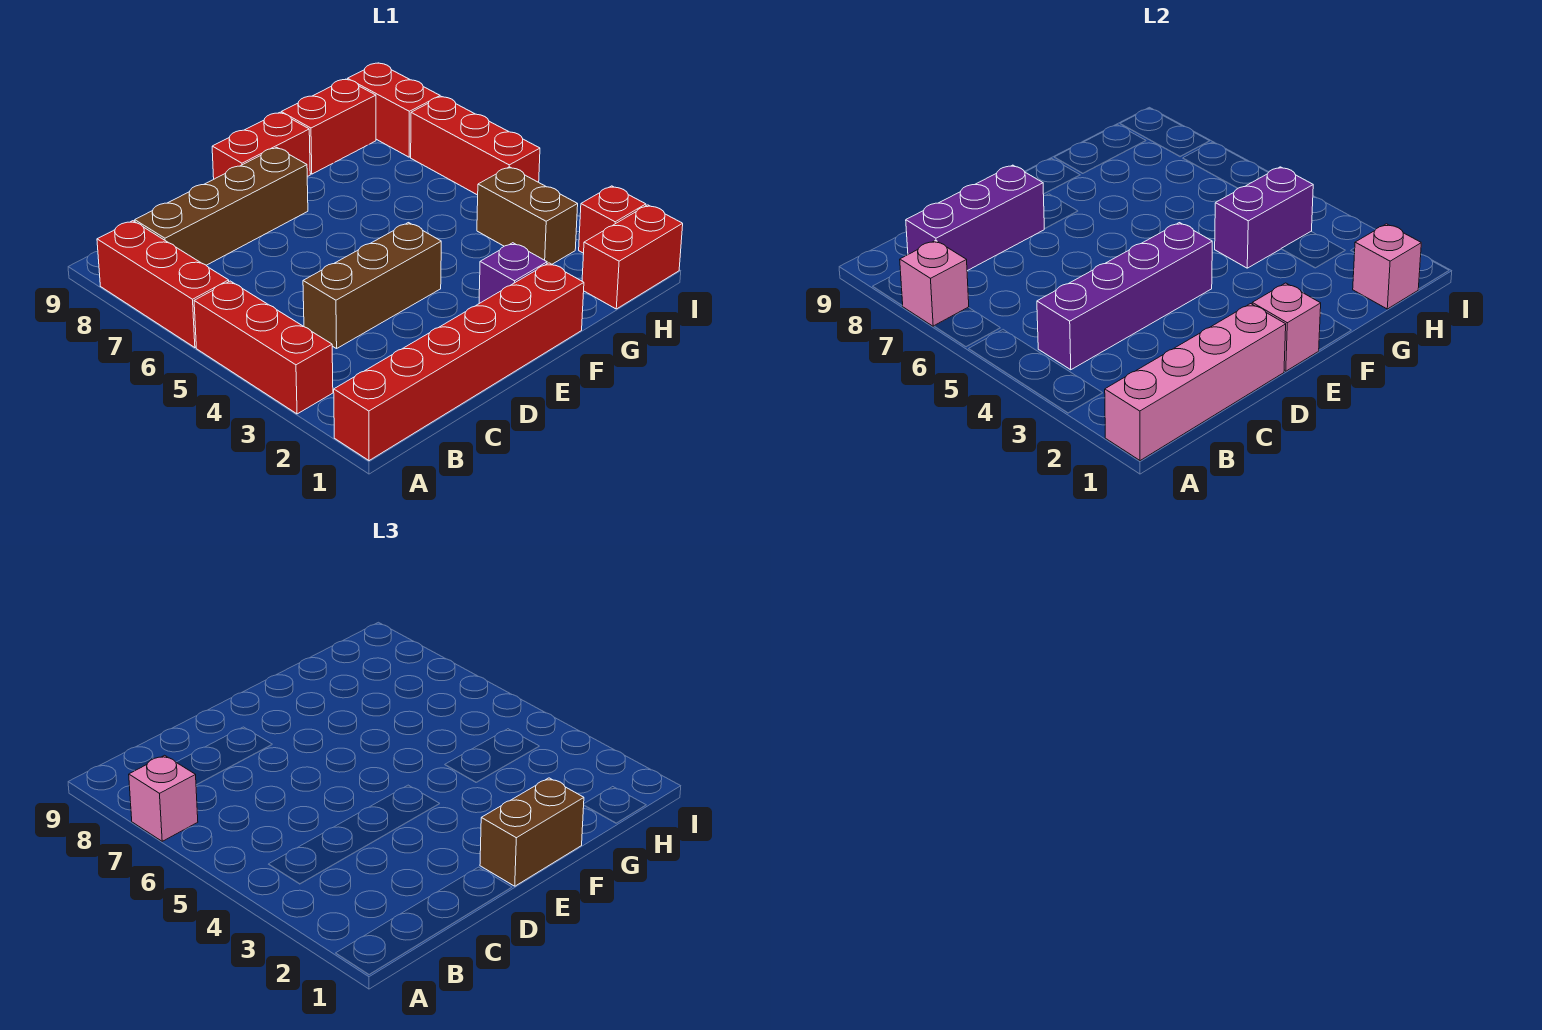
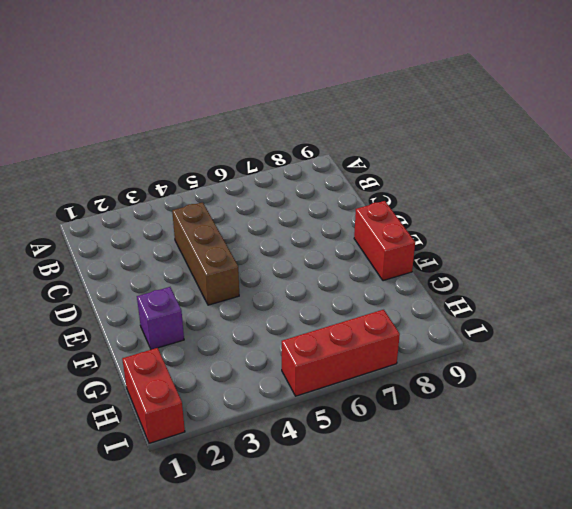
none -> red brick A1:F1 level 1
none -> red brick A3:A5 level 1
none -> red brick A6:A8 level 1

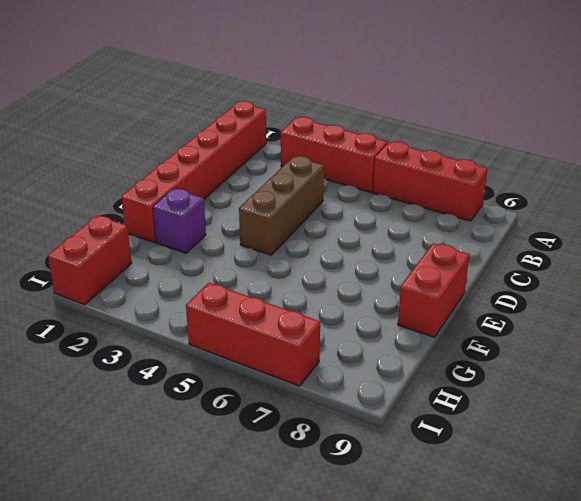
none -> brown brick B8:E8 level 1
none -> red brick G9:H9 level 1
none -> brown brick H3:H4 level 1

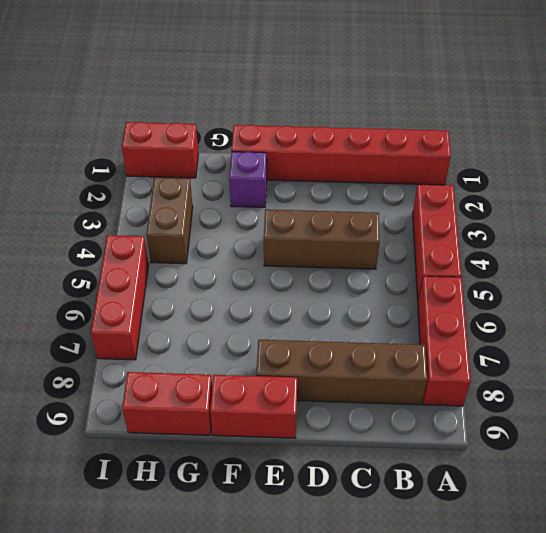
none -> red brick I2 level 1
none -> red brick I8:I9 level 1
none -> pink brick A1:D1 level 2

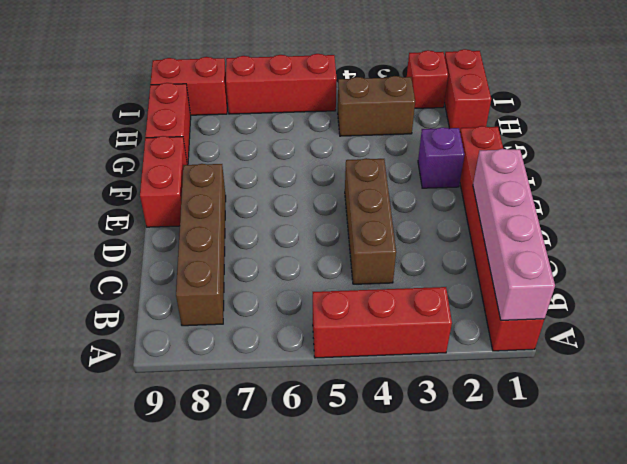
none -> red brick A6:A8 level 1
none -> pink brick A7 level 2
none -> purple brick B4:E4 level 2

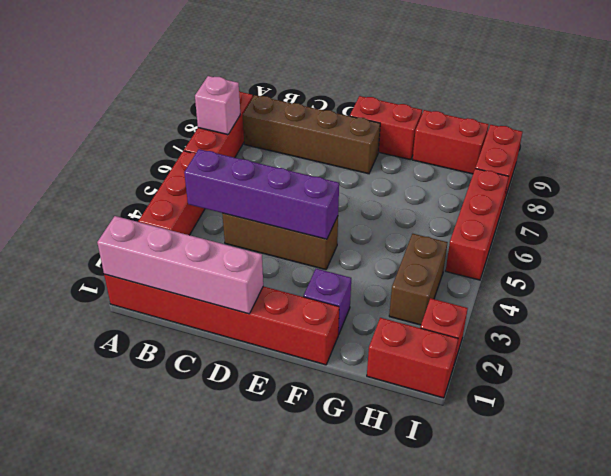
none -> purple brick B8:D8 level 2
none -> pink brick E1 level 2
none -> purple brick G4:H4 level 2

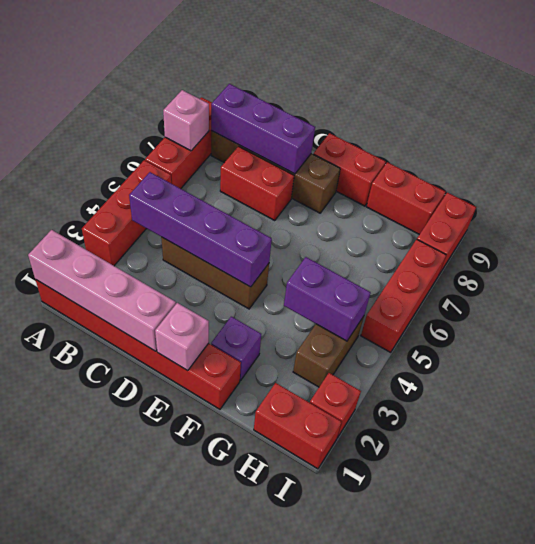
red brick C7:D7 level 1 -> none
none -> pink brick H1 level 2
none -> pink brick A7 level 3
none -> brown brick E1:F1 level 3

